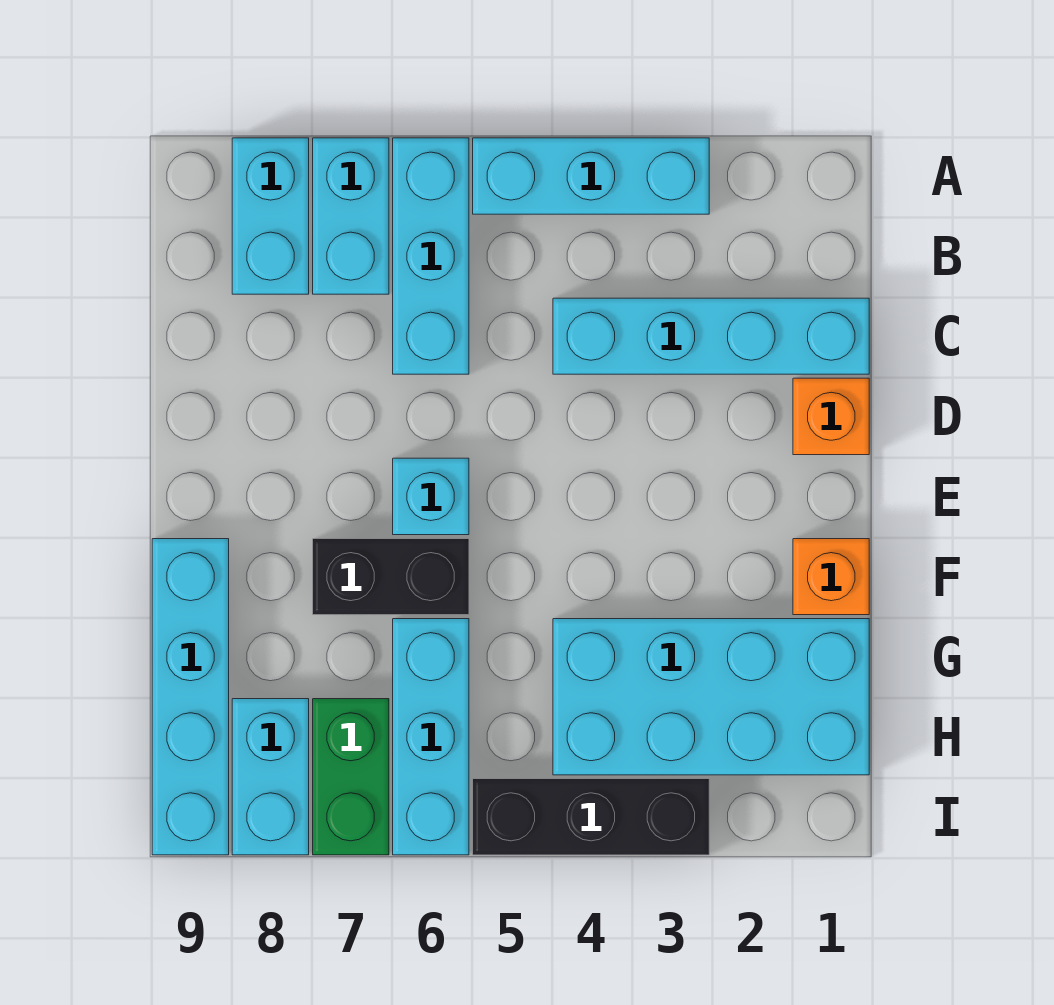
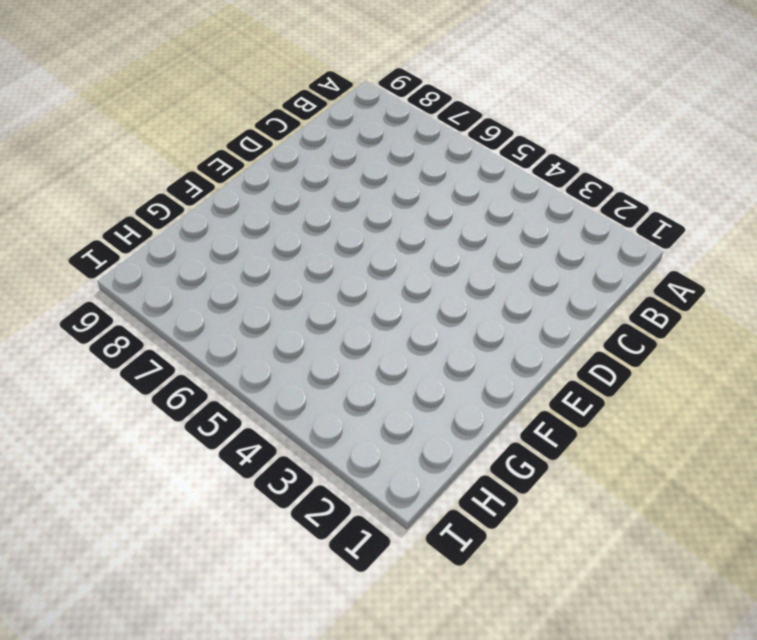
none -> cyan brick A3:A5 level 1
none -> cyan brick A6:C6 level 1
none -> cyan brick A7:B7 level 1

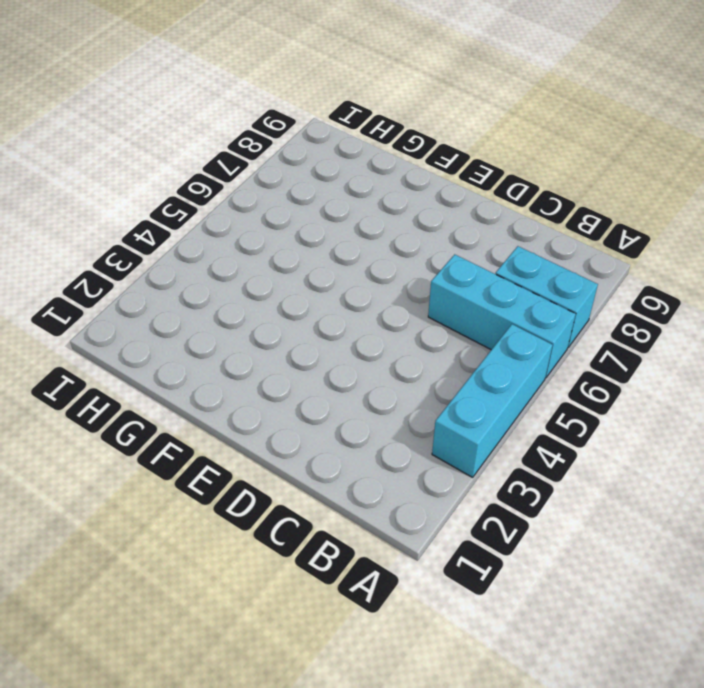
none -> cyan brick A8:B8 level 1
none -> cyan brick C1:C4 level 1
none -> orange brick D1 level 1

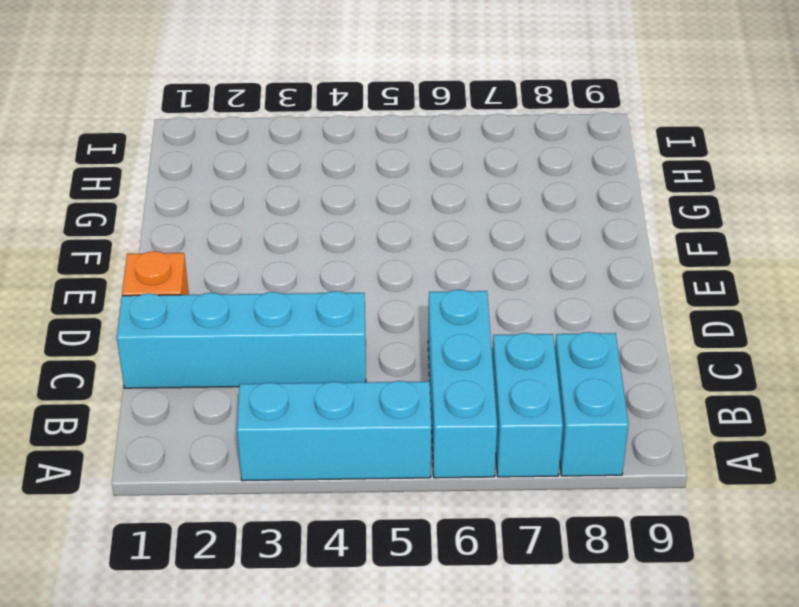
none -> cyan brick E6 level 1
none -> orange brick F1 level 1
none -> black brick F6:F7 level 1

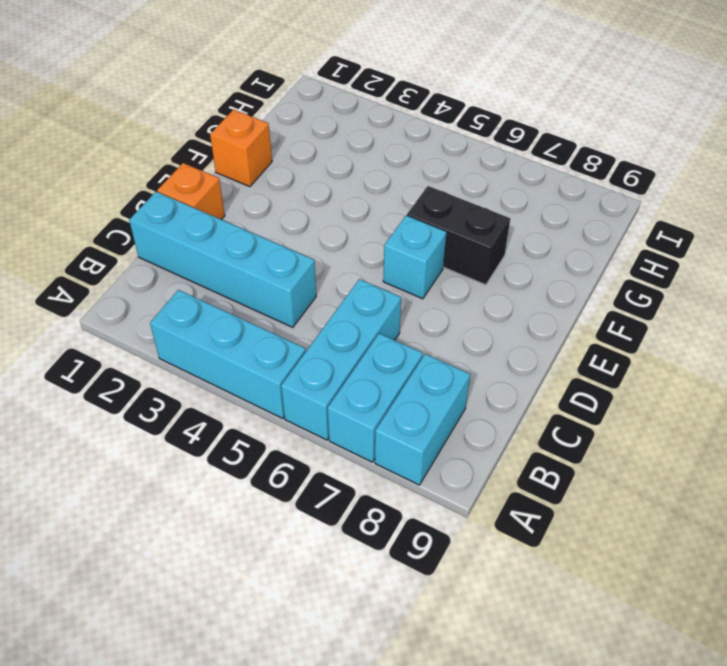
none -> cyan brick F9:I9 level 1
none -> cyan brick G1:H4 level 1
none -> cyan brick G6:I6 level 1

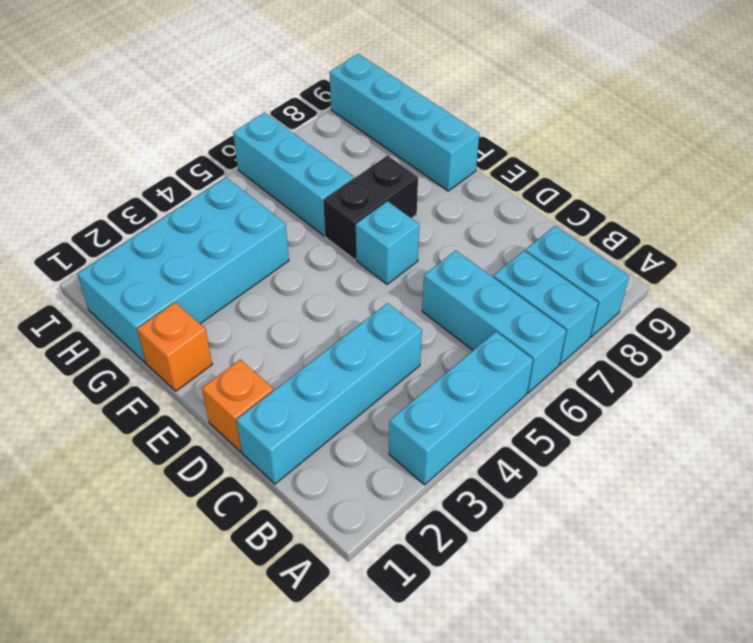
none -> green brick H7:I7 level 1
none -> cyan brick H8:I8 level 1
none -> black brick I3:I5 level 1

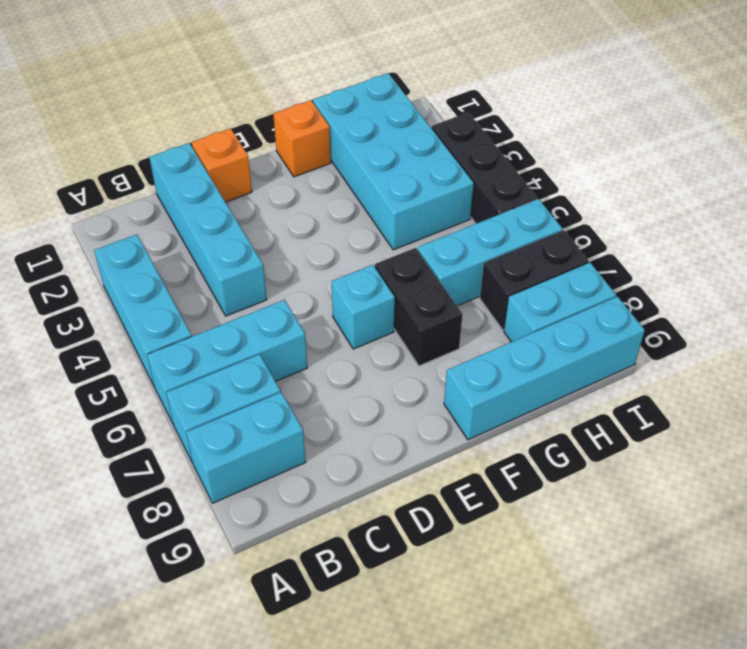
black brick H7:I7 level 1 -> green brick H7:I7 level 1

